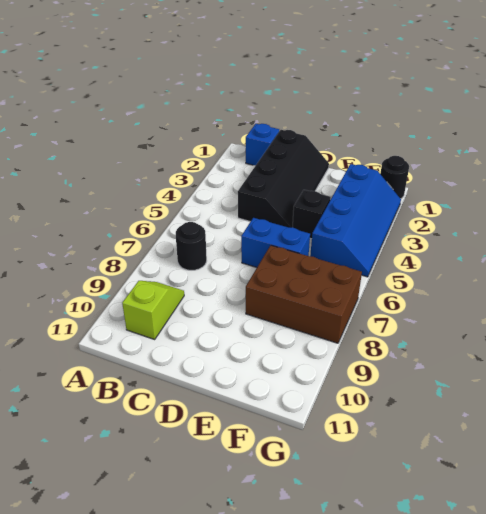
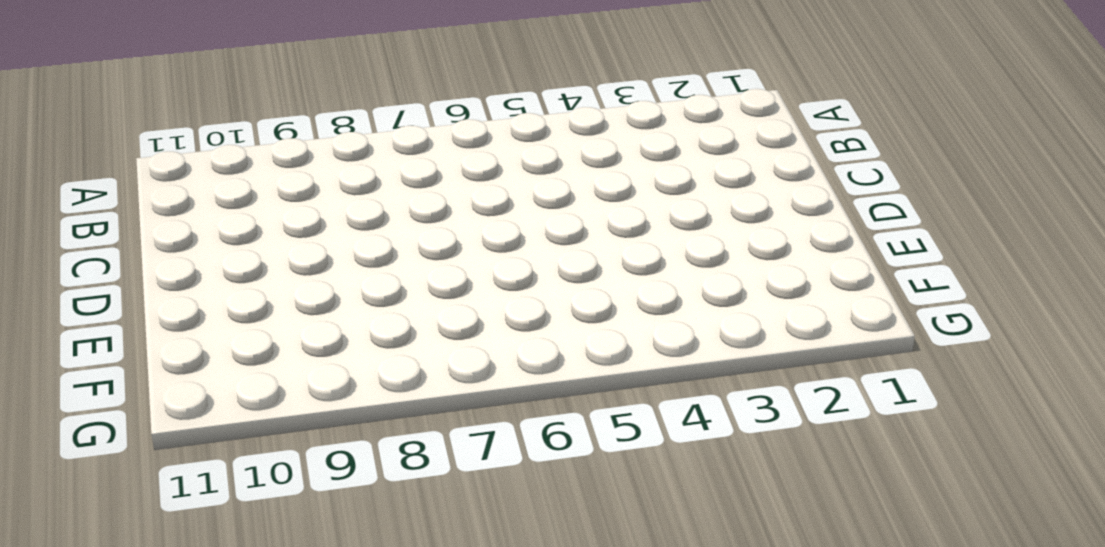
none -> blue brick B1 level 1
none -> black round brick B7 level 1

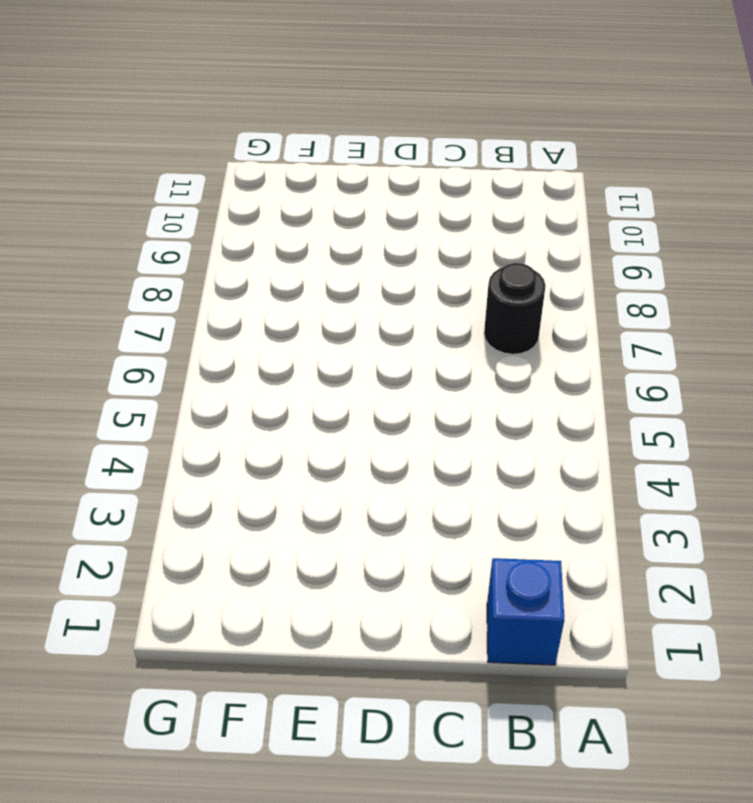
none -> lime slope B9:B10 level 1 top 10
none -> black slope C1:D4 level 1 top C

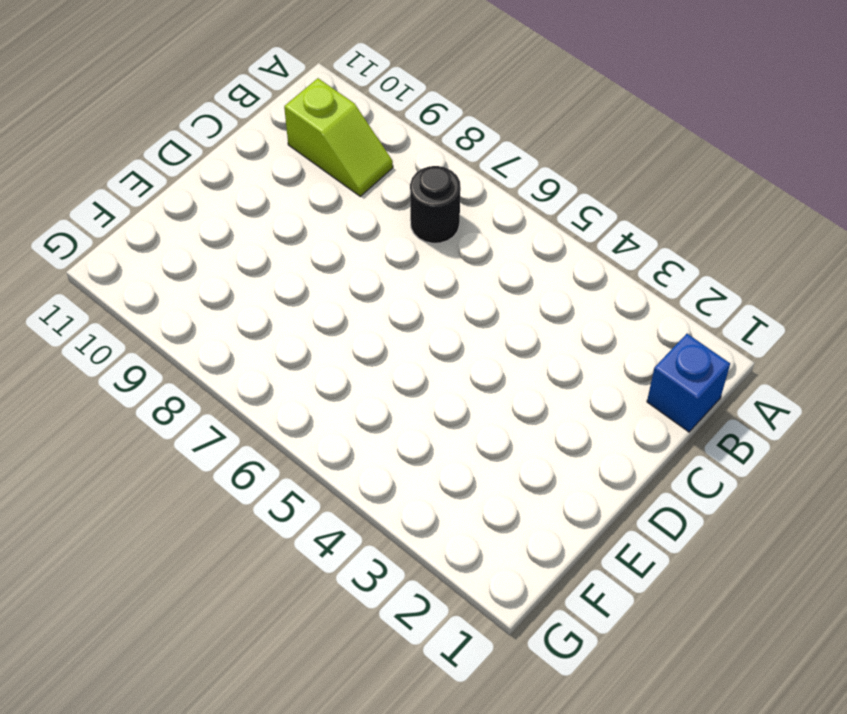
none -> black slope C1:D4 level 1 top C
none -> blue brick D6:E6 level 1

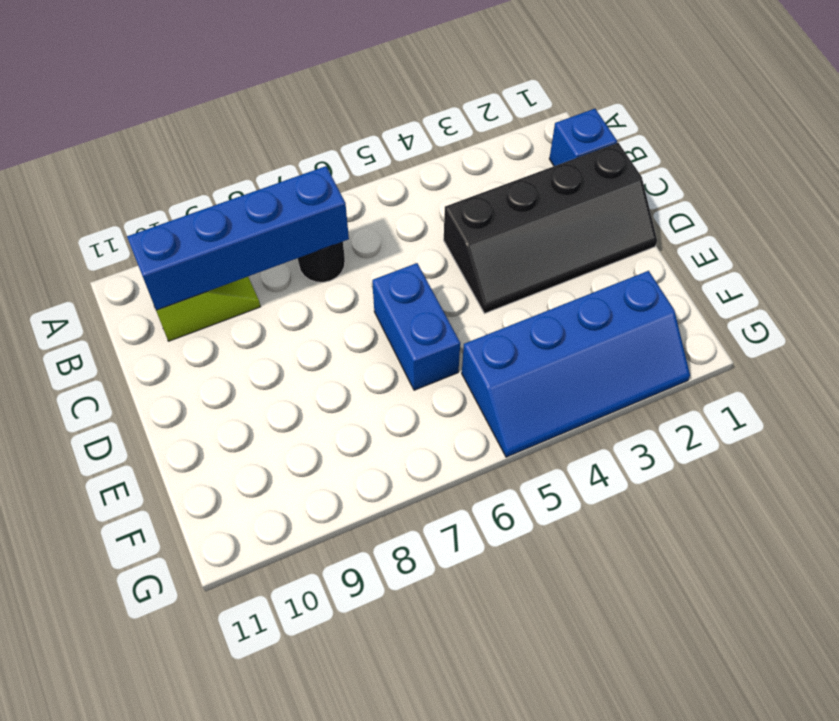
blue brick B7:B10 level 2 -> none
none -> black brick E4 level 1
none -> brown brick E7:G8 level 1

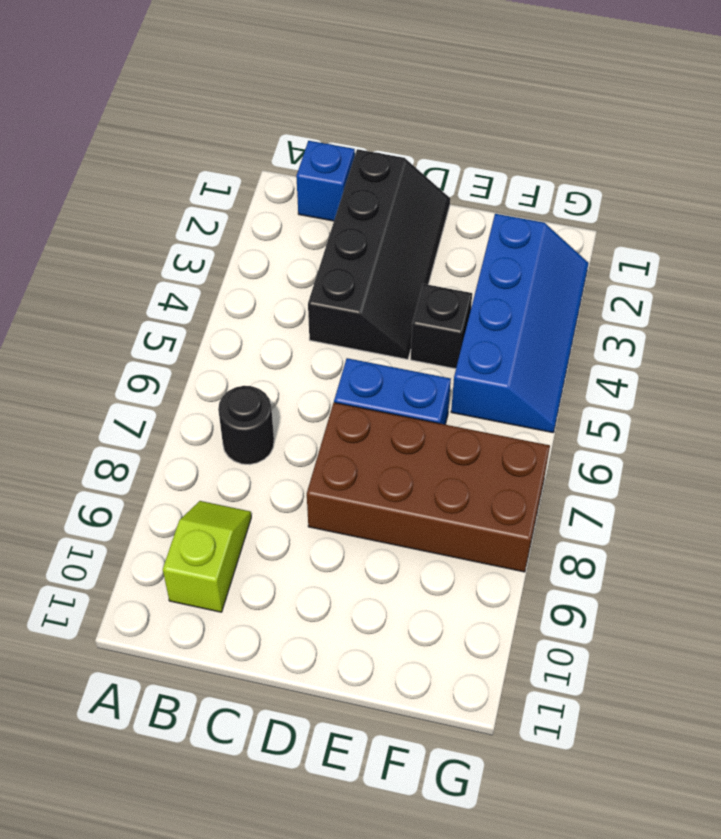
brown brick D7:G8 level 1 -> brown brick E7:G8 level 1
none -> black round brick G1 level 1

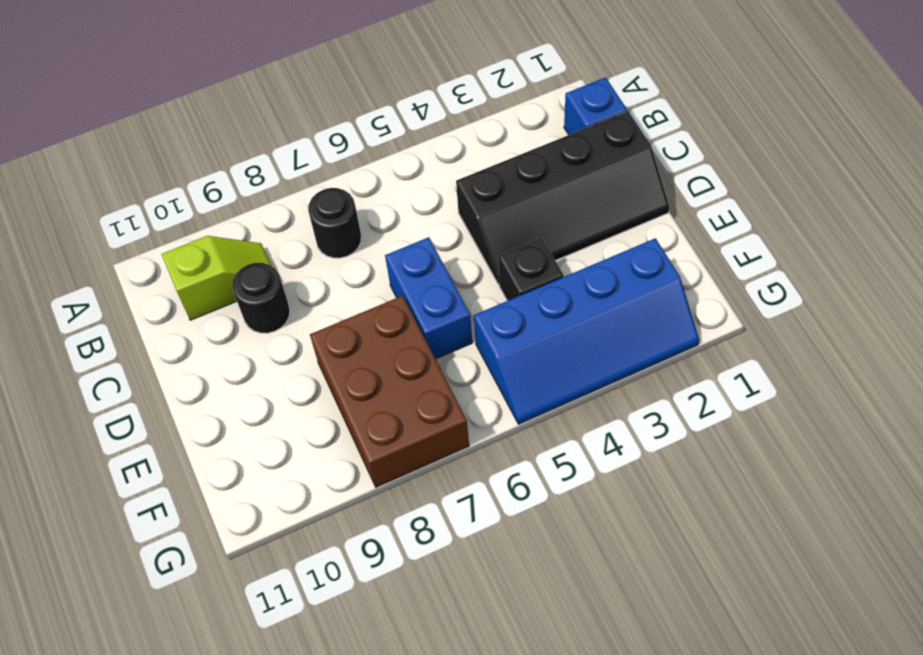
black round brick C9 level 1 -> black round brick G1 level 1

